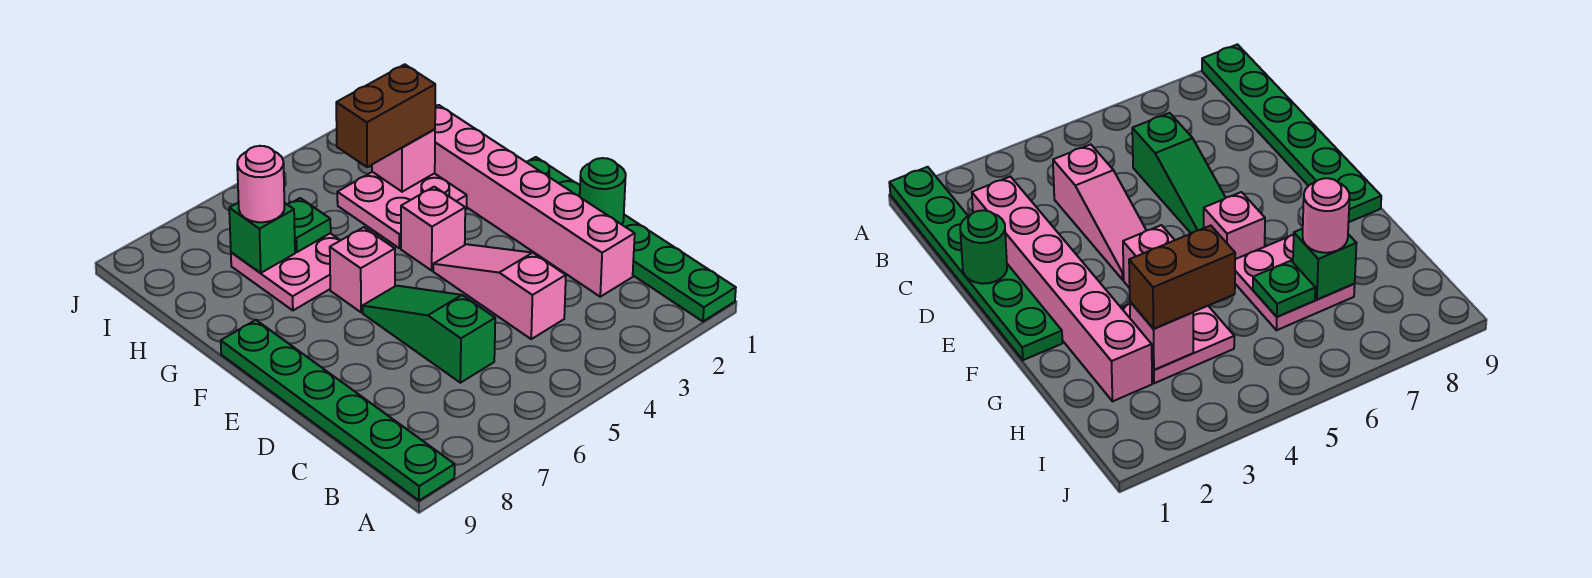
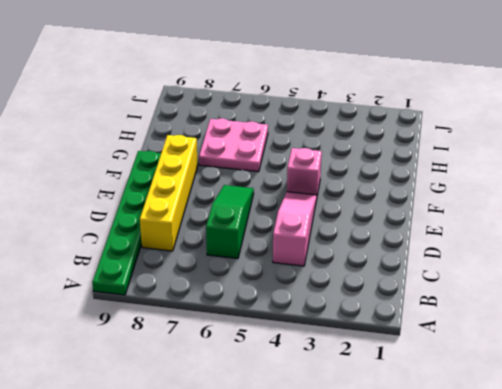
yellow brick C8:F8 level 1 -> none
none -> green plate A1:F1 level 1
none -> pink brick C2:H2 level 1
none -> pink brick F6 level 1

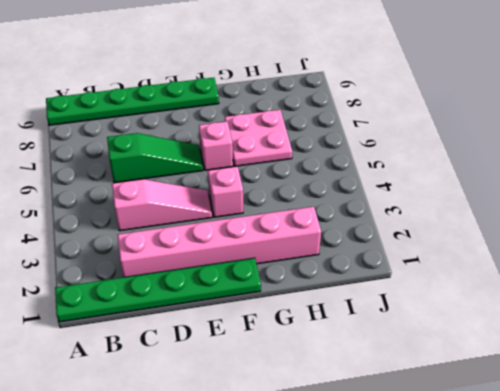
none -> pink plate G3:H4 level 1
none -> green round brick D1 level 2
none -> pink brick H3 level 2

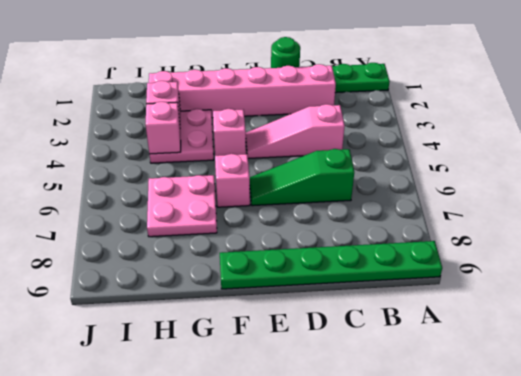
pink brick H4 level 2 -> none
none -> green plate H6 level 2
none -> green brick H7 level 2
none -> brown brick H3:H4 level 3

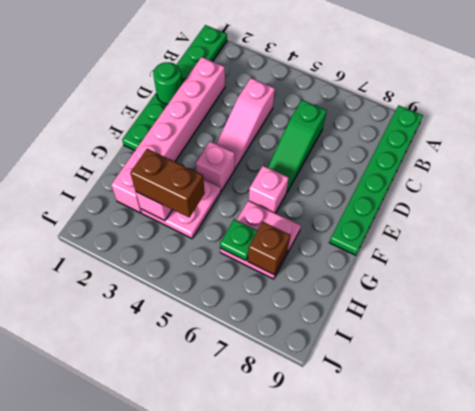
brown brick H7 level 2 -> green brick H7 level 2
none -> pink round brick H7 level 3

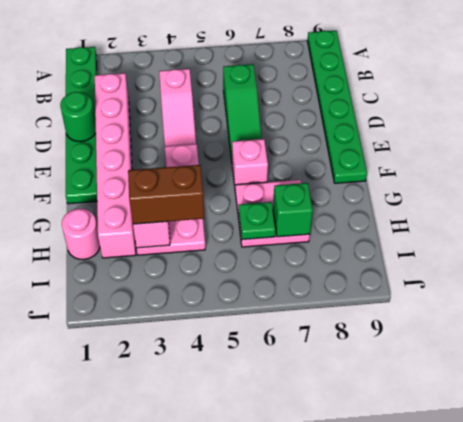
pink round brick H1 level 1 -> pink round brick H7 level 3

